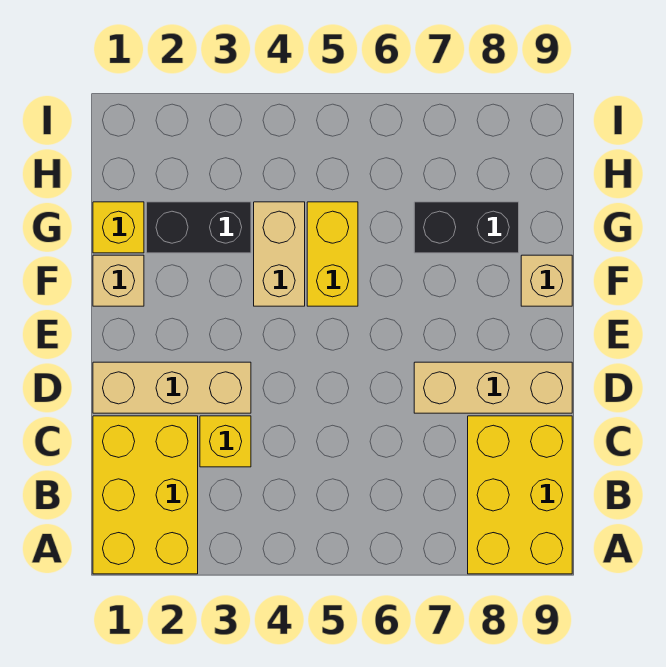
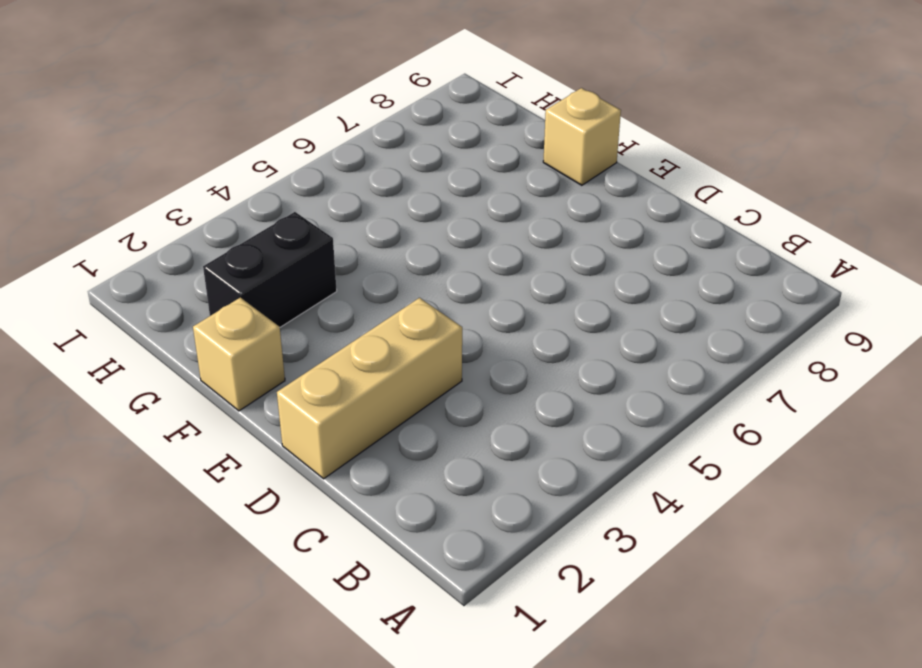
none -> yellow brick A1:C2 level 1
none -> yellow brick A8:C9 level 1
none -> yellow brick C3 level 1

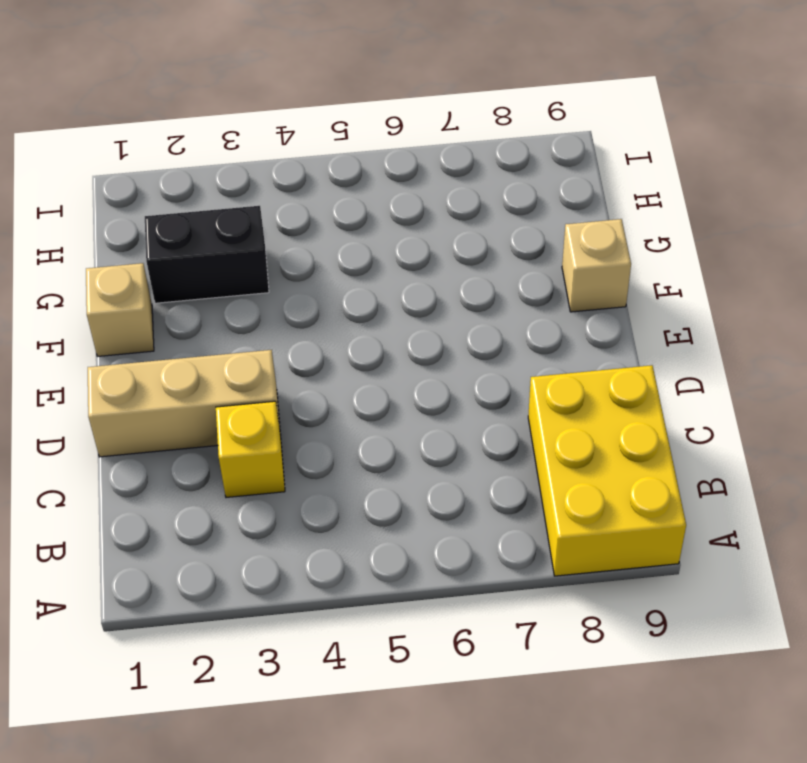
none -> yellow brick A1:C2 level 1
none -> tan brick D7:D9 level 1
none -> tan brick F4:G4 level 1

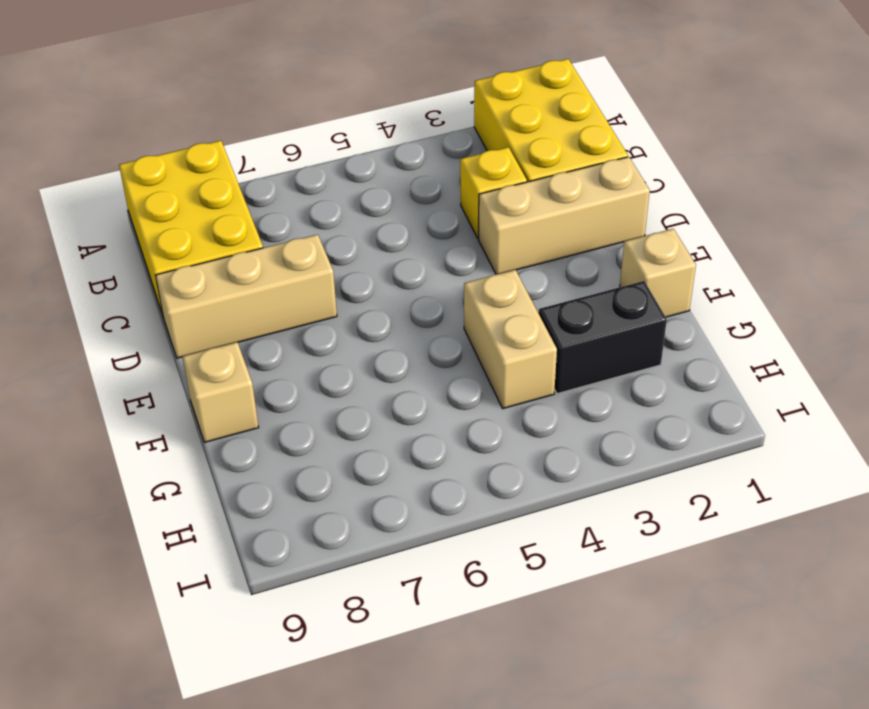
none -> yellow brick F5:G5 level 1
none -> yellow brick G1 level 1
none -> black brick G7:G8 level 1

